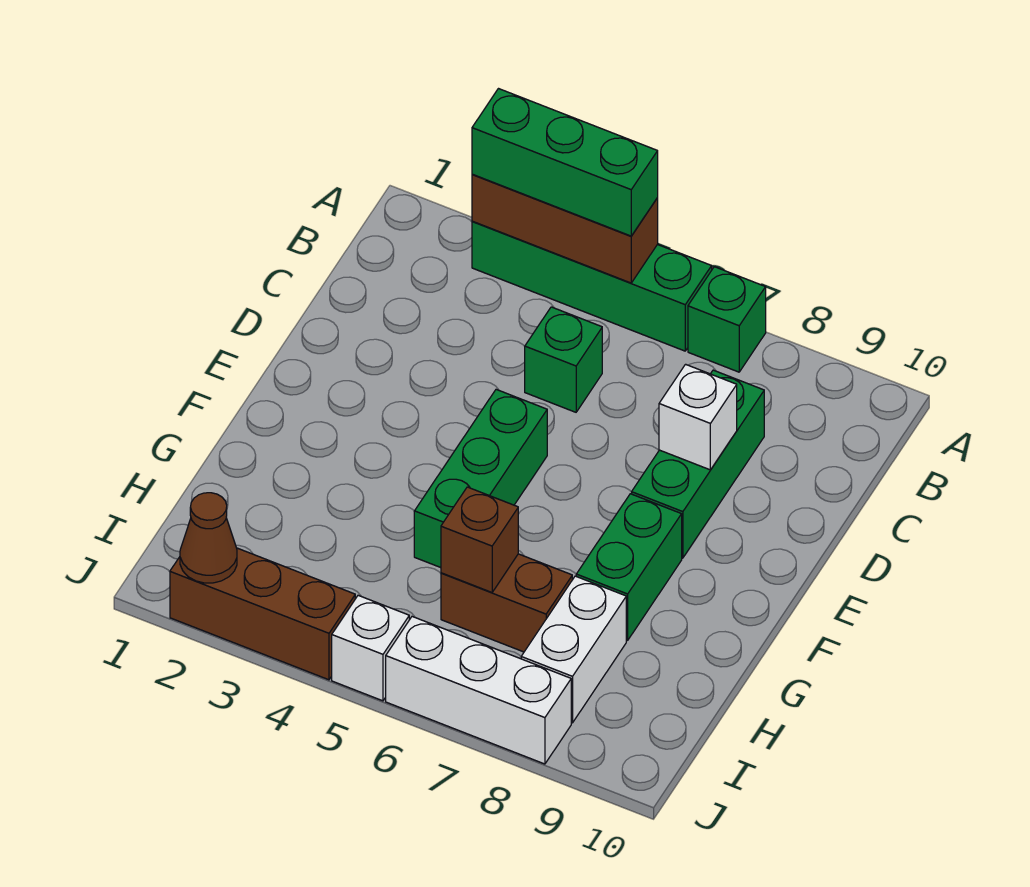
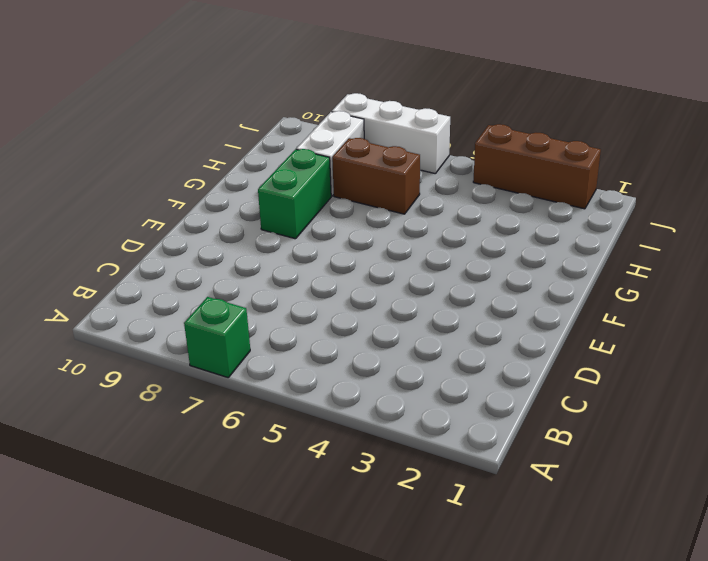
none -> green brick A3:A6 level 1
none -> green brick C5 level 1
none -> green brick C8:E8 level 1

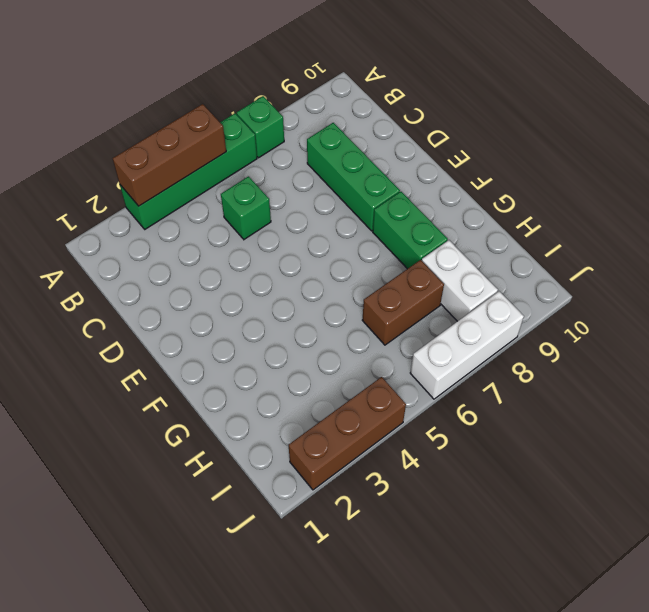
none -> green brick E5:G5 level 1
none -> white brick J5 level 1
none -> white brick D8 level 2

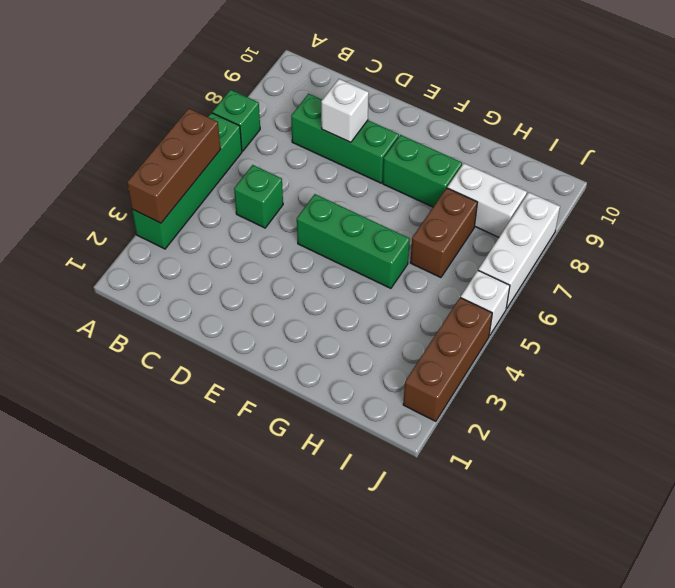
none -> brown brick H6 level 2
none -> brown cone J2 level 2
none -> green brick A3:A5 level 3

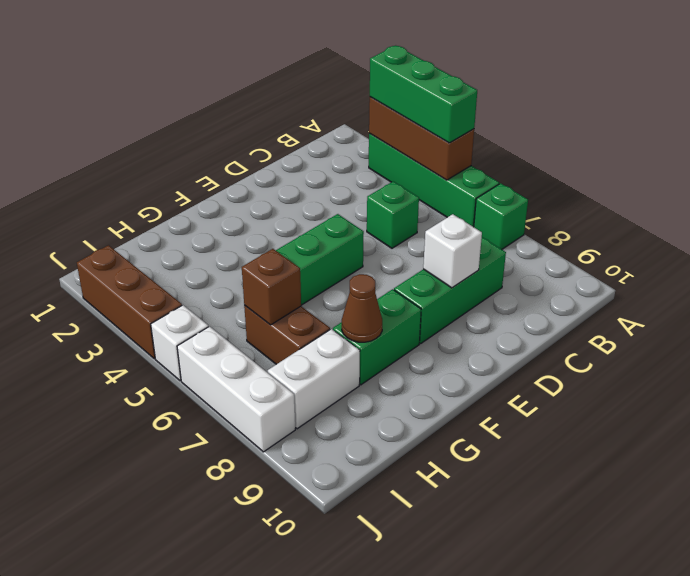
brown cone G8 level 2 -> brown cone J2 level 2

